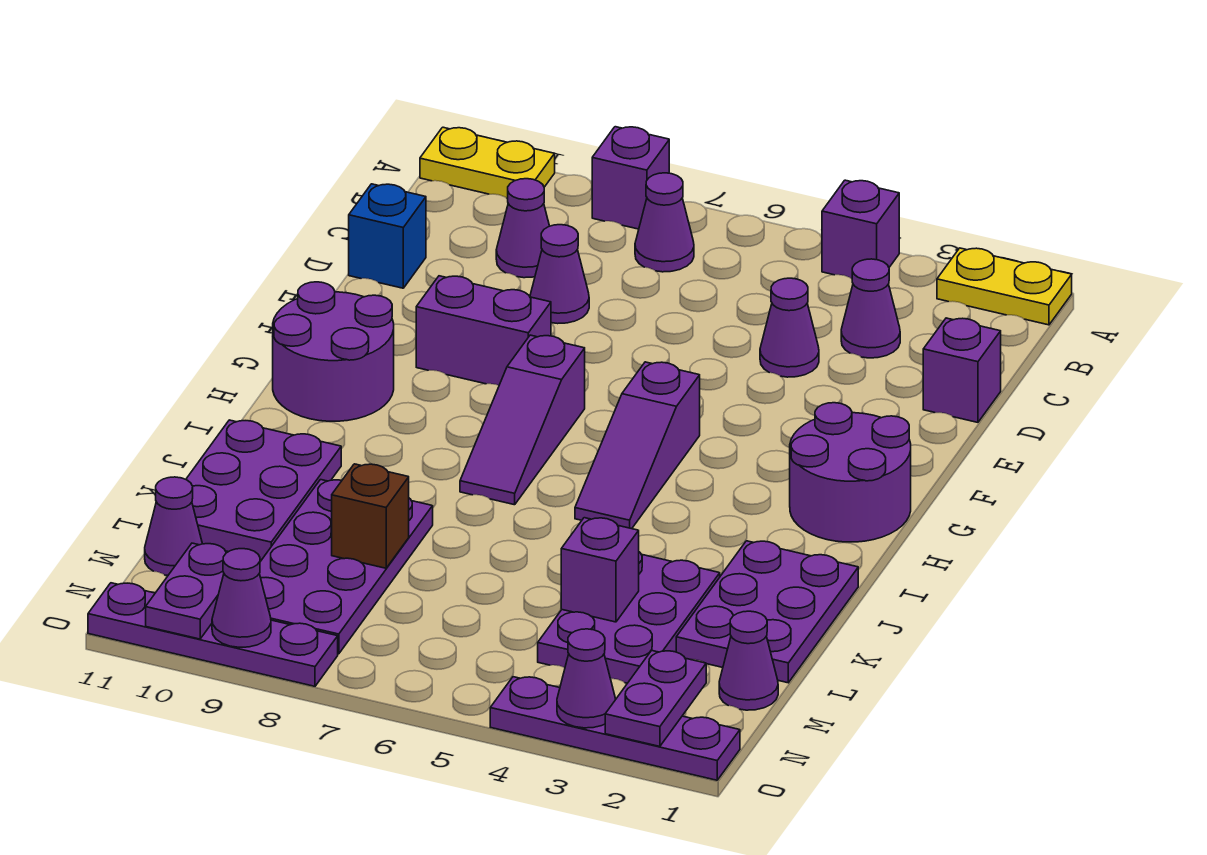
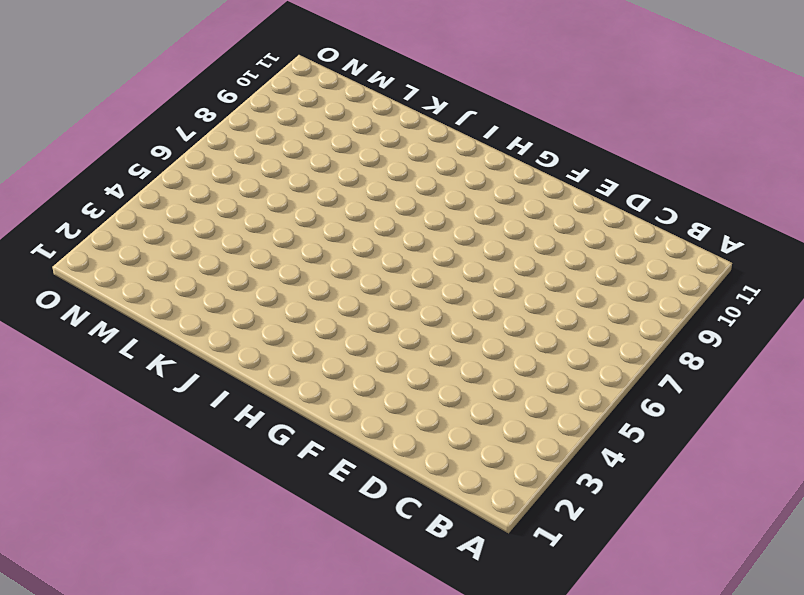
none -> yellow plate A1:A2 level 1
none -> purple brick A4 level 1
none -> purple brick A8 level 1
none -> yellow plate A10:A11 level 1

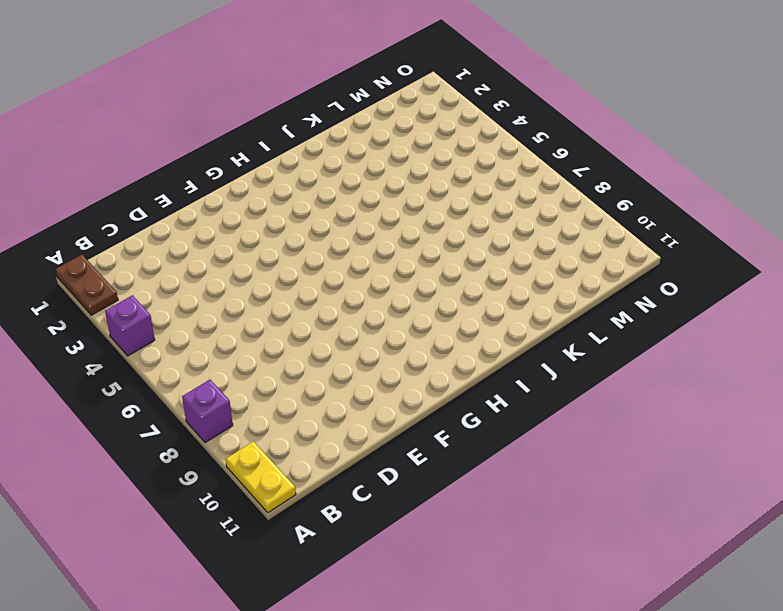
brown plate A1:A2 level 1 -> yellow plate A1:A2 level 1
none -> purple cone B7 level 1
none -> purple cone C3 level 1
none -> purple cone C9 level 1
none -> purple brick D1 level 1

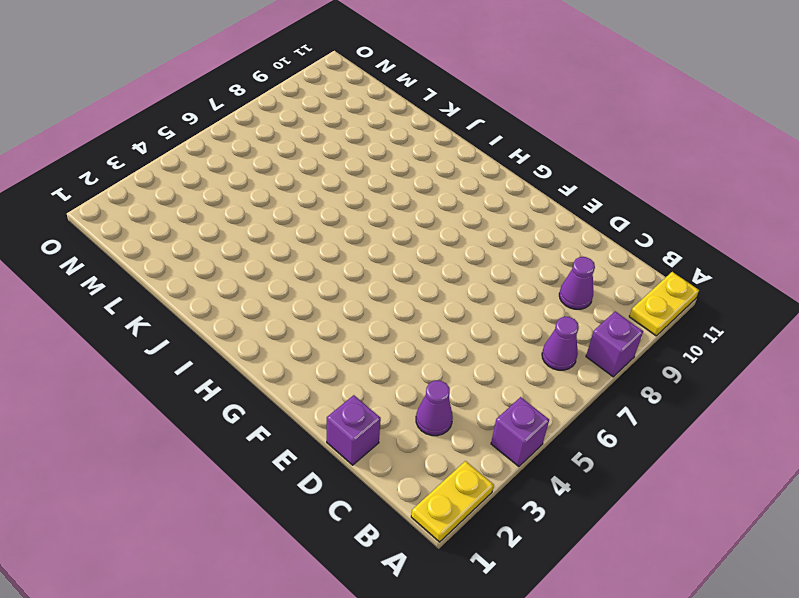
none -> purple cone D4 level 1
none -> purple cone D8 level 1
none -> blue brick D11 level 1
none -> purple brick F8:F9 level 1

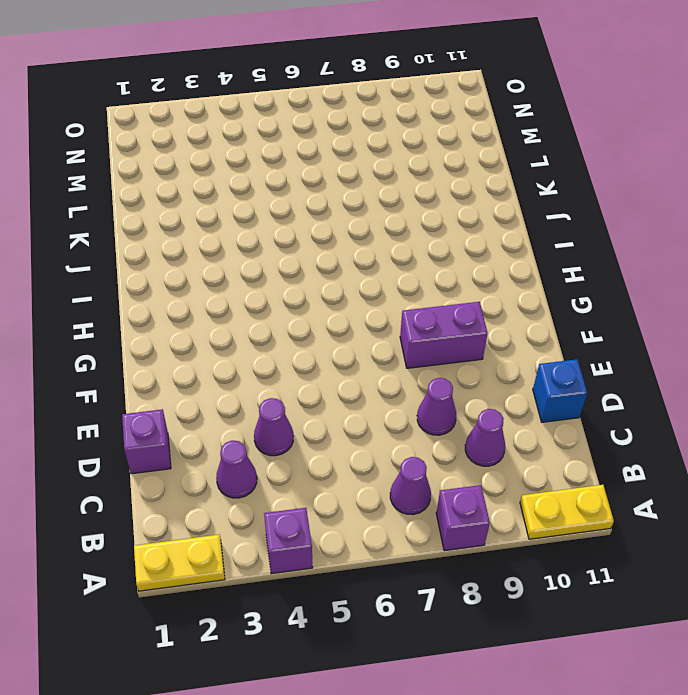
none -> purple round brick G1:H2 level 1
none -> purple slope G5:I5 level 1 top G
none -> purple slope G7:I7 level 1 top G
none -> purple round brick G10:H11 level 1

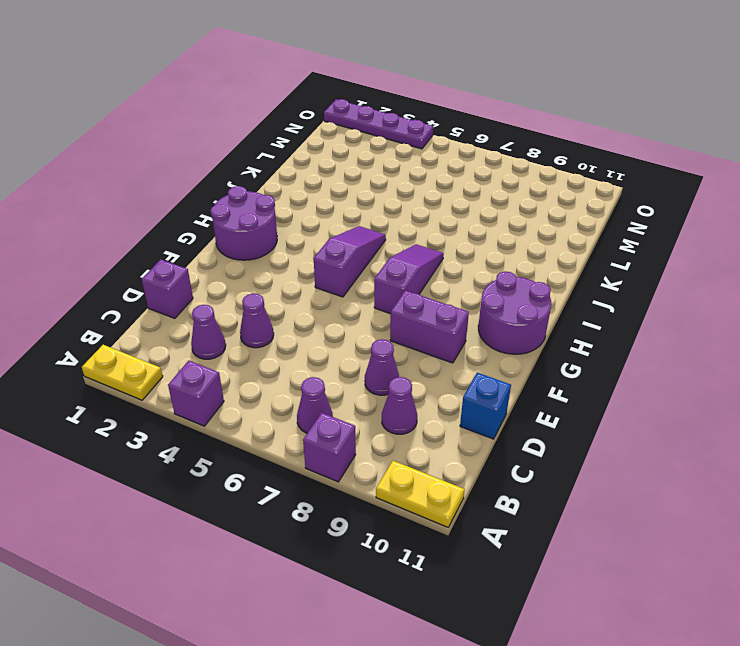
none -> purple plate J1:L2 level 1
none -> purple plate J10:L11 level 1
none -> purple plate K3:M4 level 1
none -> purple plate K8:N9 level 1

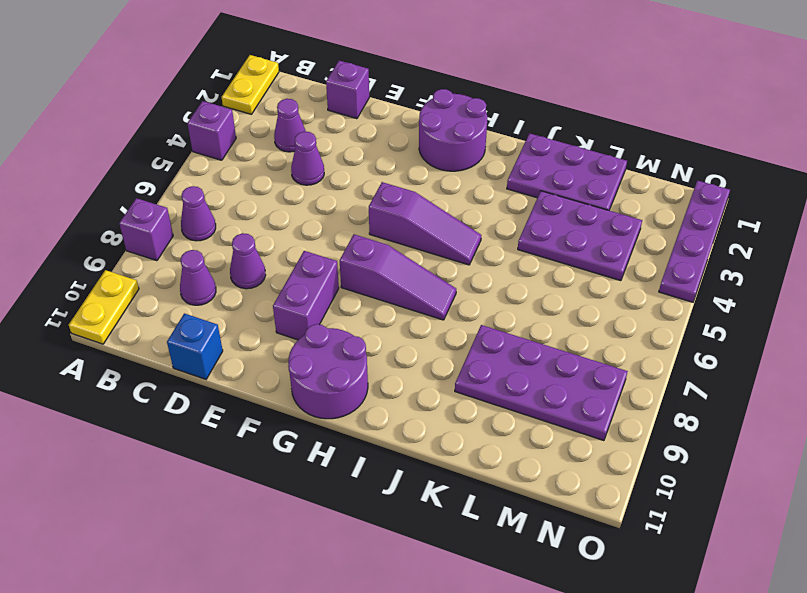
none -> purple plate J10:L11 level 1
none -> purple cone M1 level 1
none -> purple cone M11 level 1
none -> purple plate O8:O11 level 1

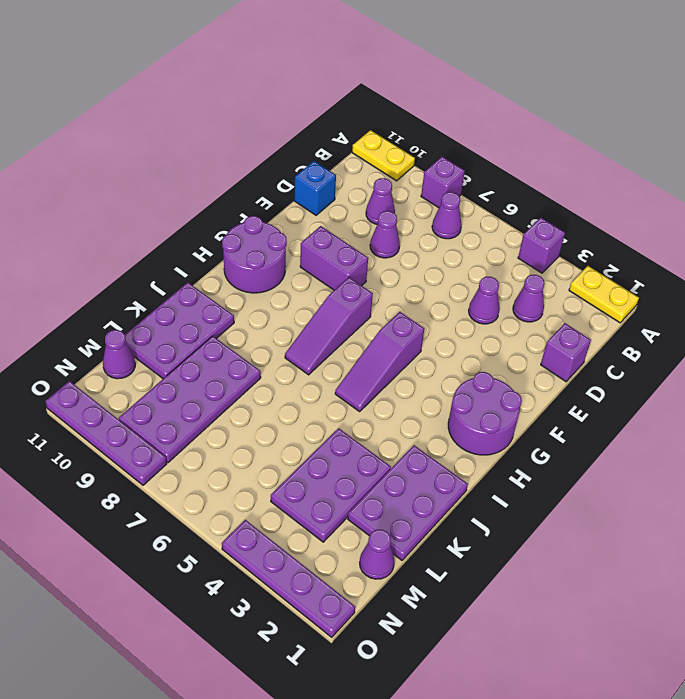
none -> purple brick L4 level 2
none -> brown brick L8 level 2
none -> purple plate N2:O2 level 2
none -> purple plate N10:O10 level 2

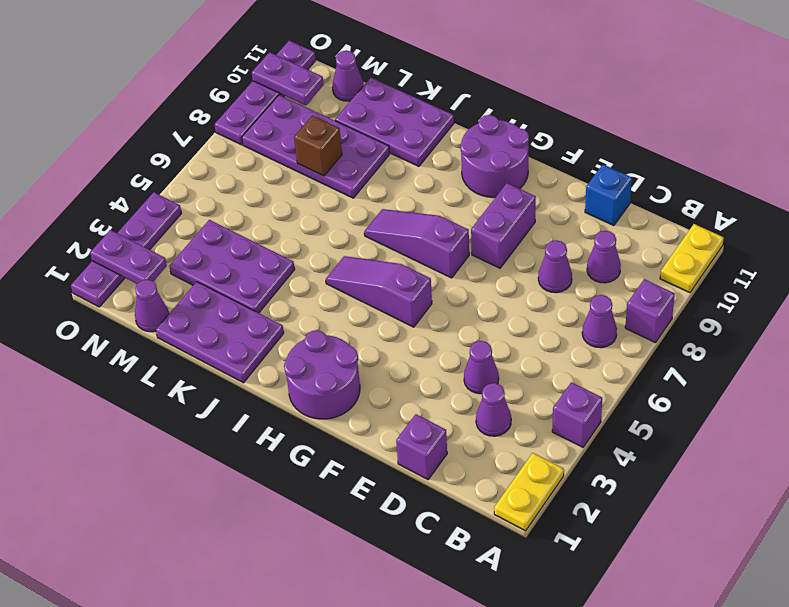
none -> purple brick L4 level 2
none -> purple cone O3 level 2
none -> purple cone O9 level 2

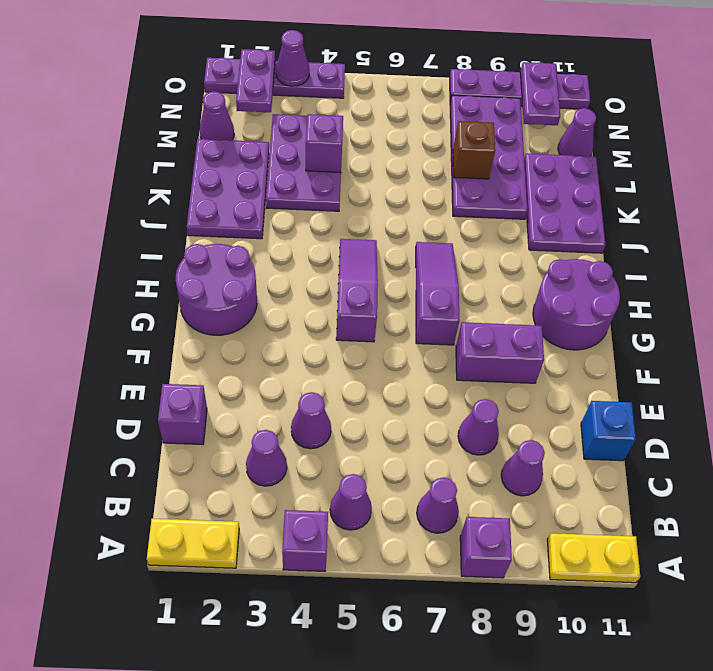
purple cone B5 level 1 -> purple cone O9 level 2

